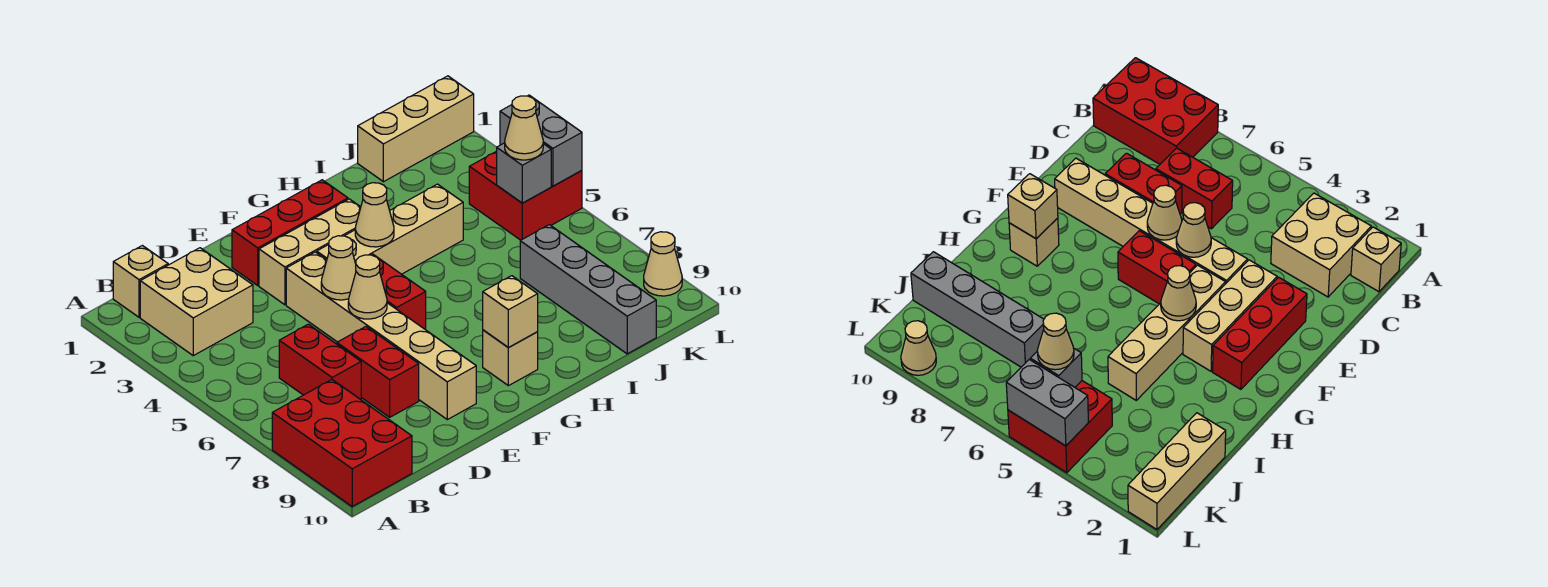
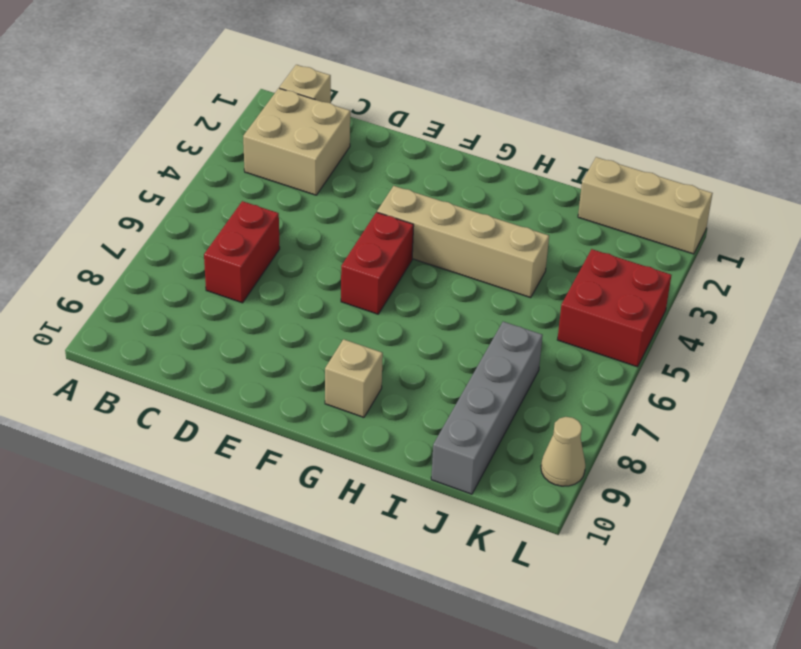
none -> red brick A8:B10 level 1
none -> red brick D7:D8 level 1
none -> red brick E2:G2 level 1

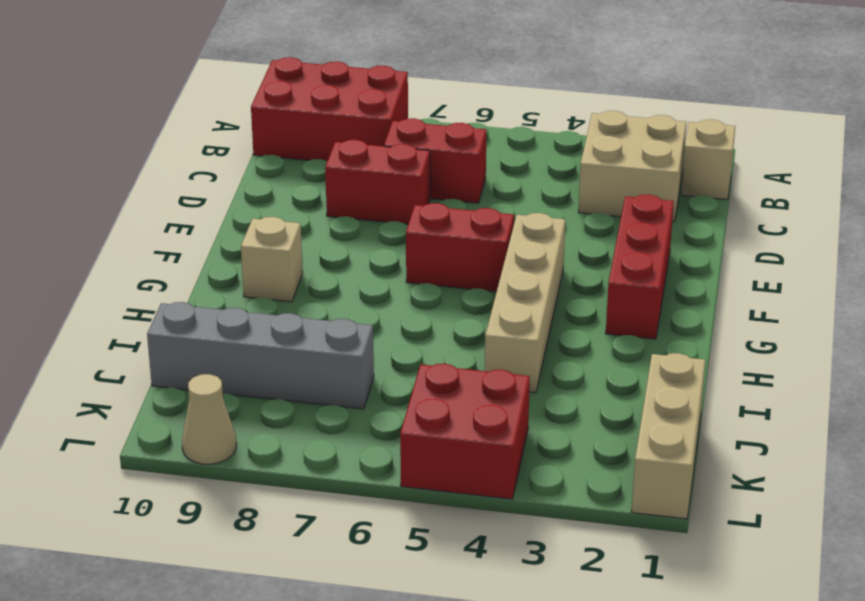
none -> tan brick E3:G3 level 1
none -> tan brick E4:E9 level 1
none -> tan cone E5 level 2

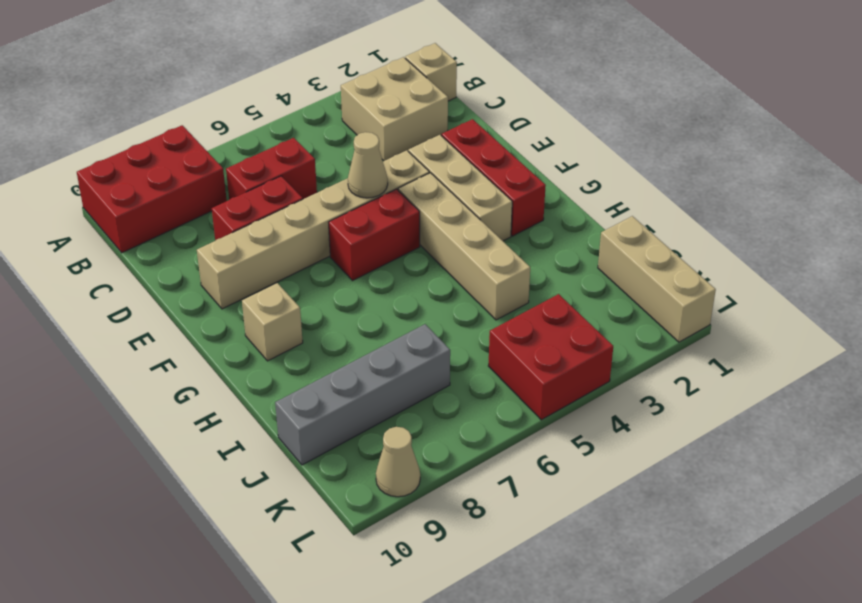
none -> tan cone E6 level 2
none -> tan cone G4 level 2
none -> tan brick G9 level 2

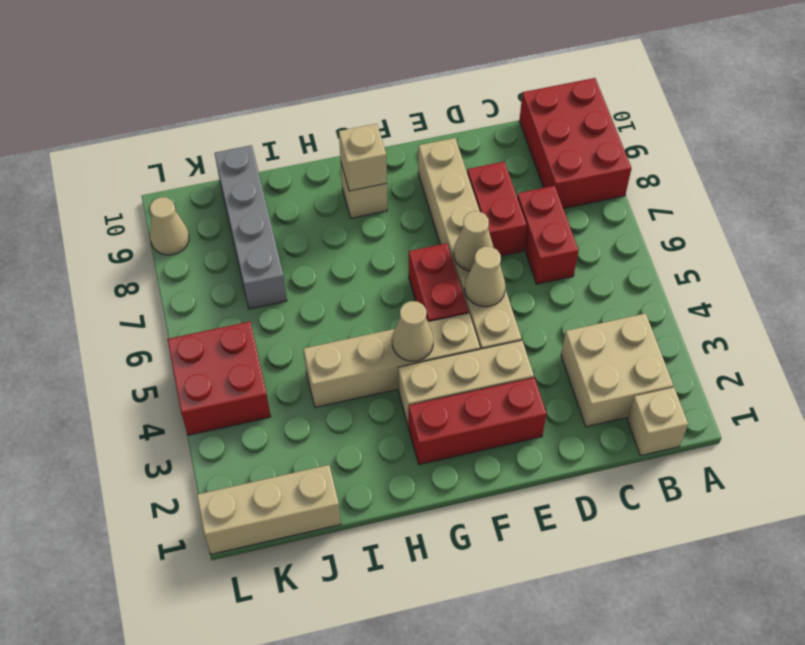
none -> grey brick K5 level 2
none -> grey brick L4:L5 level 2
none -> tan cone K5 level 3

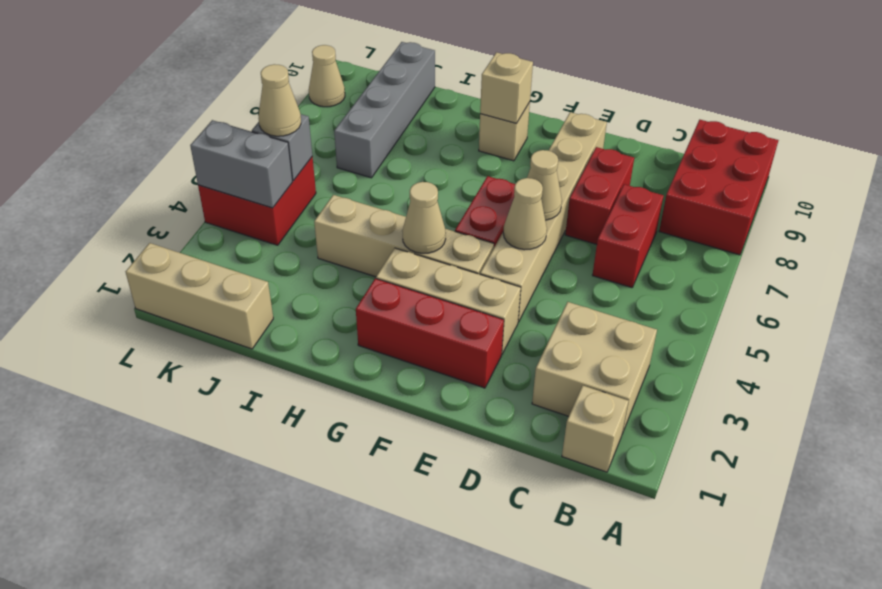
grey brick K4:L4 level 2 -> grey brick L4:L5 level 2

